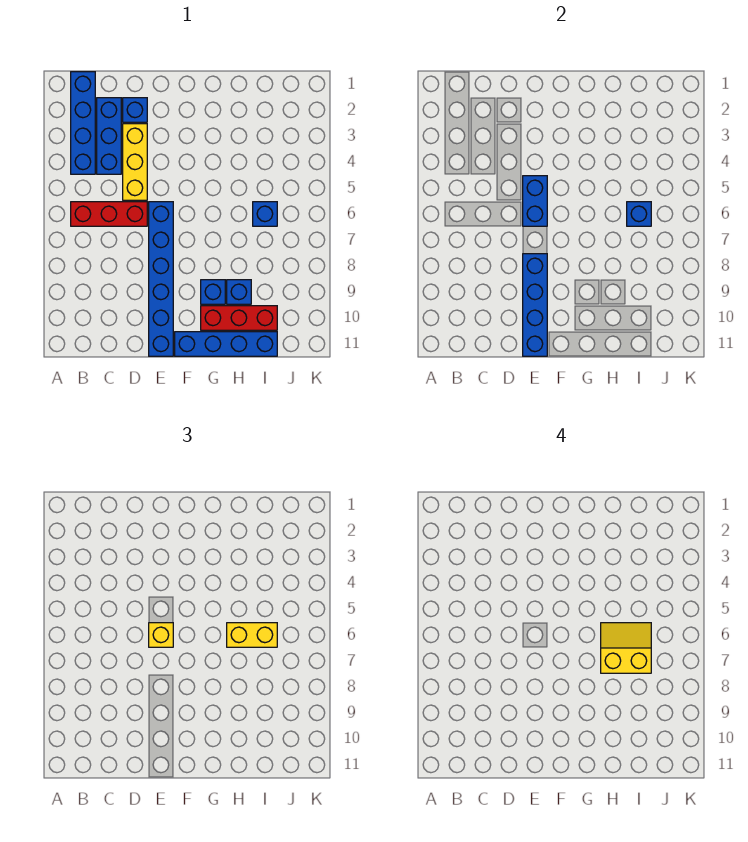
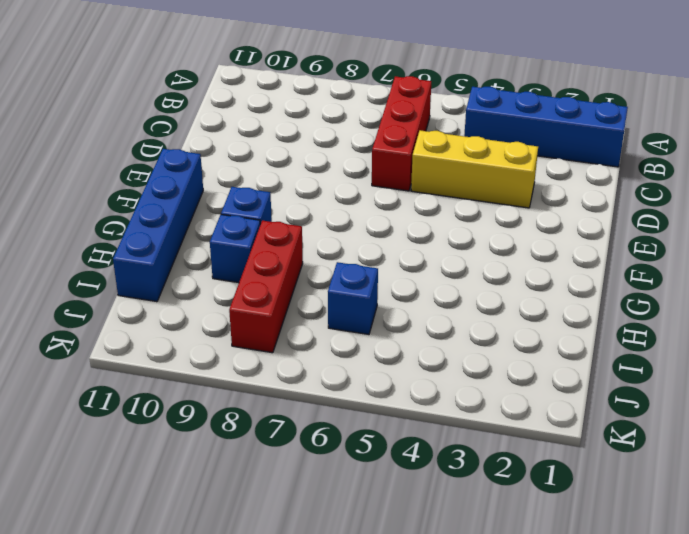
red brick H8:J8 level 1 -> red brick G10:I10 level 1
none -> blue brick C2:C4 level 1
none -> blue brick D2 level 1
none -> blue brick E6:E11 level 1

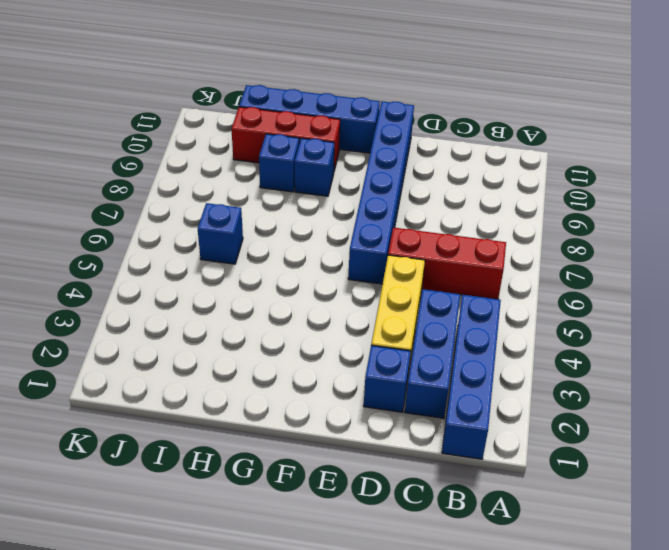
none -> blue brick E5:E6 level 2
none -> blue brick E8:E11 level 2
none -> blue brick I6 level 2

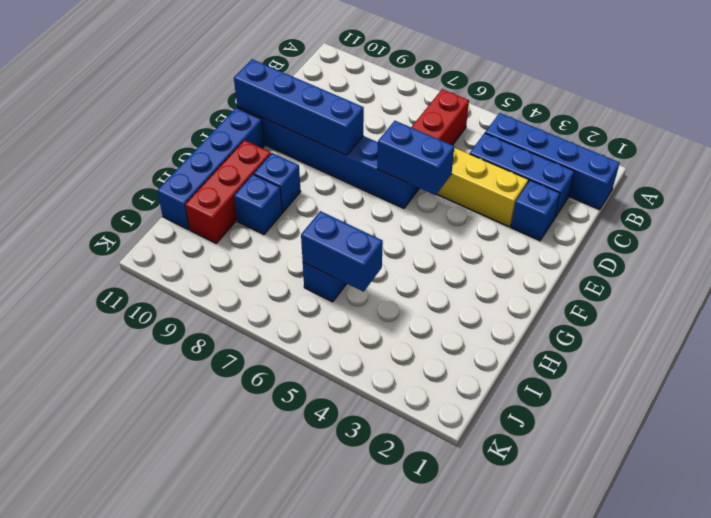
blue brick I5:I6 level 2 -> blue brick I6 level 2
none -> yellow brick E6 level 3
none -> yellow brick H6:I6 level 3
none -> yellow slope H6:I7 level 4 top 7

